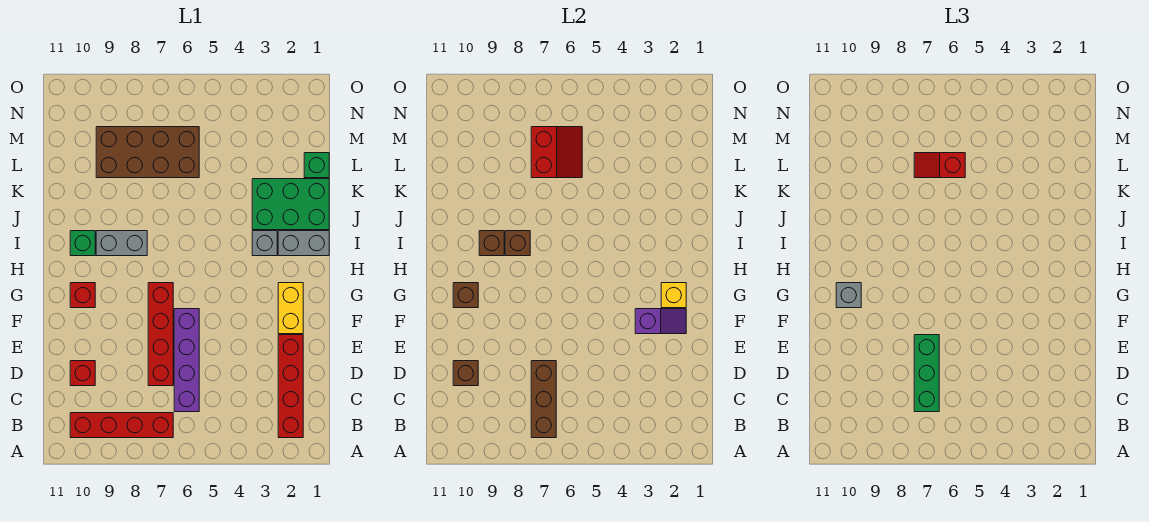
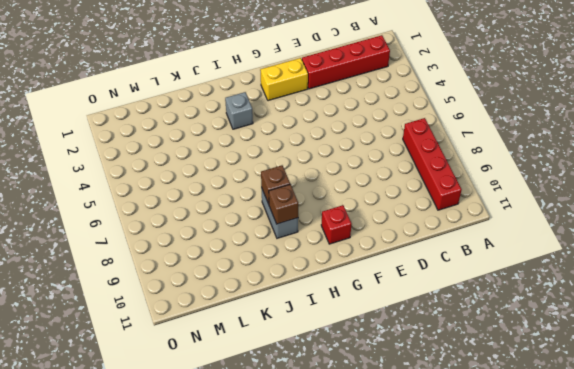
none -> purple brick C6:F6 level 1
none -> red brick D7:G7 level 1
none -> red brick D10 level 1

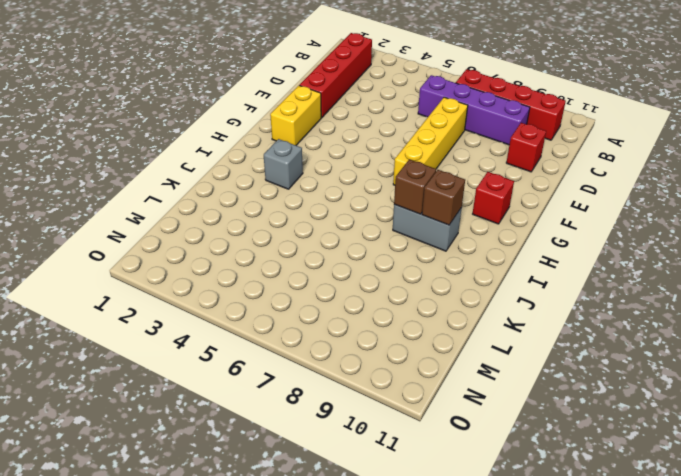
purple brick C6:C9 level 1 -> purple brick C6:F6 level 1
yellow brick D7:G7 level 1 -> red brick D7:G7 level 1
none -> grey brick I1:I2 level 1
none -> green brick I10 level 1
none -> green brick J1:K3 level 1

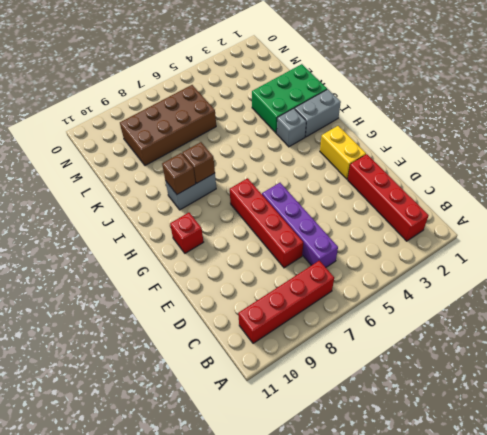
none -> red brick D10 level 1
none -> green brick I10 level 1
none -> green brick L1 level 1

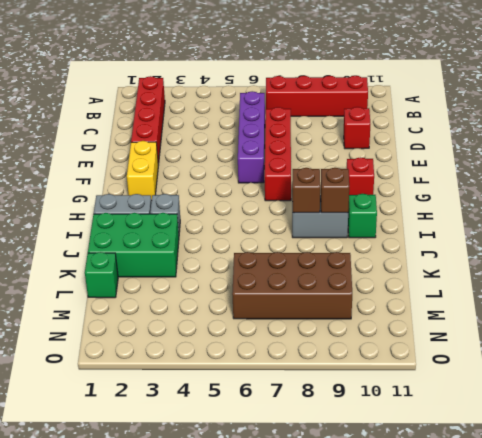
none -> brown brick B7:D7 level 2
none -> brown brick D10 level 2
none -> purple slope F2:F3 level 2 top 3

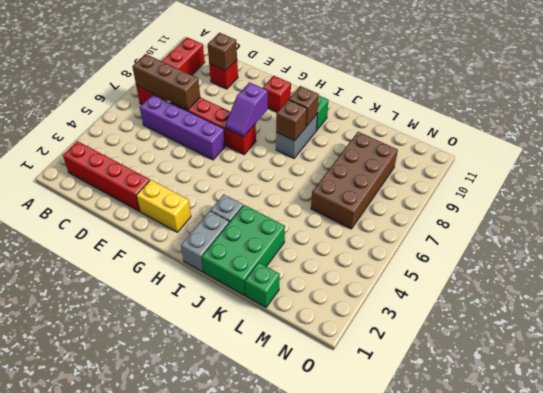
purple slope G7:G8 level 2 top 8 -> purple slope F2:F3 level 2 top 3
none -> yellow brick G2 level 2
none -> brown brick G10 level 2
none -> red slope L6:M7 level 2 top 7

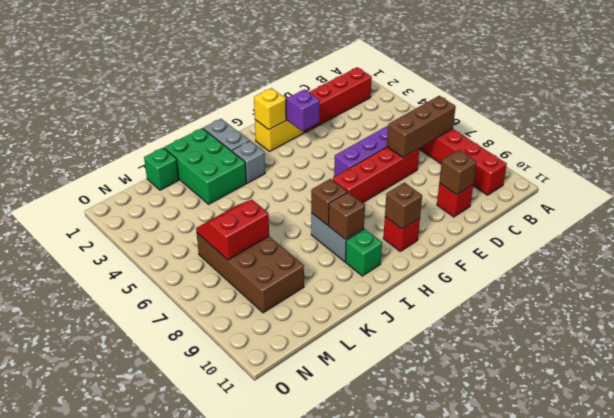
none -> green brick C7:E7 level 3
none -> grey brick G10 level 3
none -> red slope L6:L7 level 3 top 6

